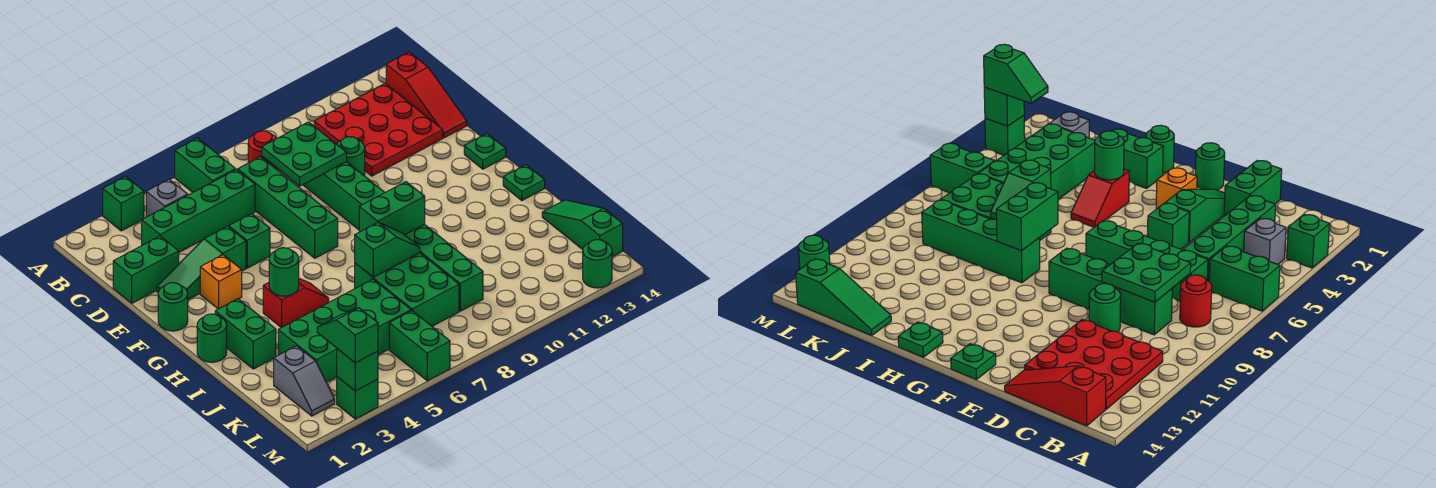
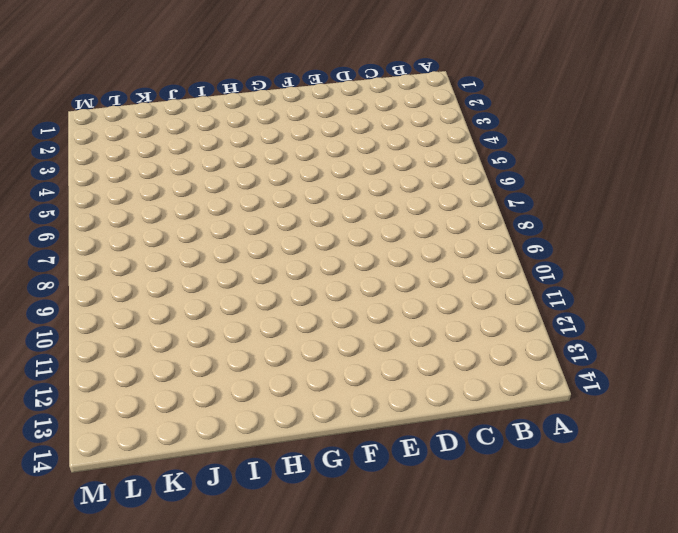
none -> green brick A3 level 1
none -> green brick A6:B6 level 1
none -> grey brick B4 level 1
none -> red round brick B8 level 1

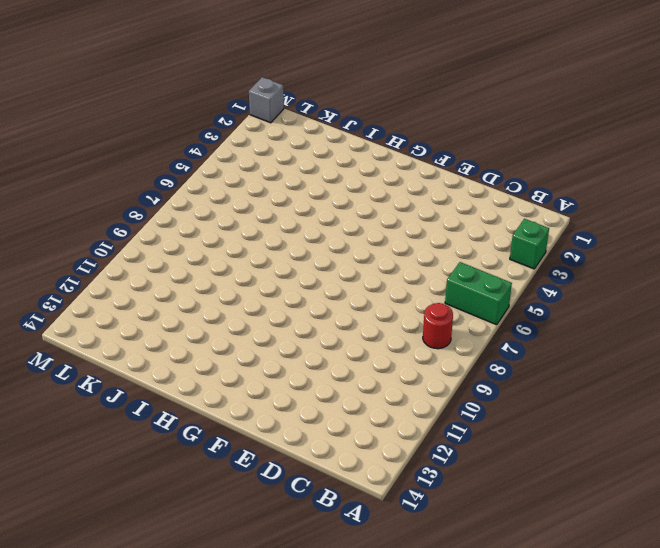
grey brick M1 level 1 -> grey brick B4 level 1
none -> red plate B11:D13 level 1
none -> red slope B14:D14 level 1 top B
none -> green brick C3:C6 level 1
none -> green brick C7:F7 level 1

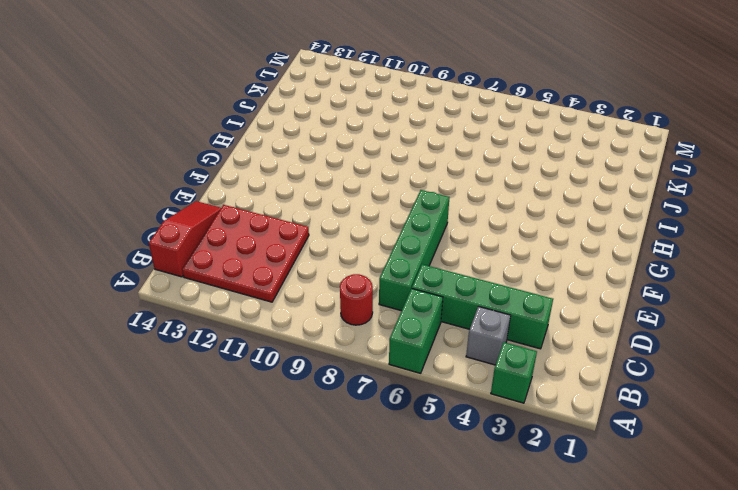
none -> green brick C9:F9 level 1
none -> green brick D1:D2 level 1
none -> green round brick D10 level 1
none -> green slope E2:E4 level 1 top 4

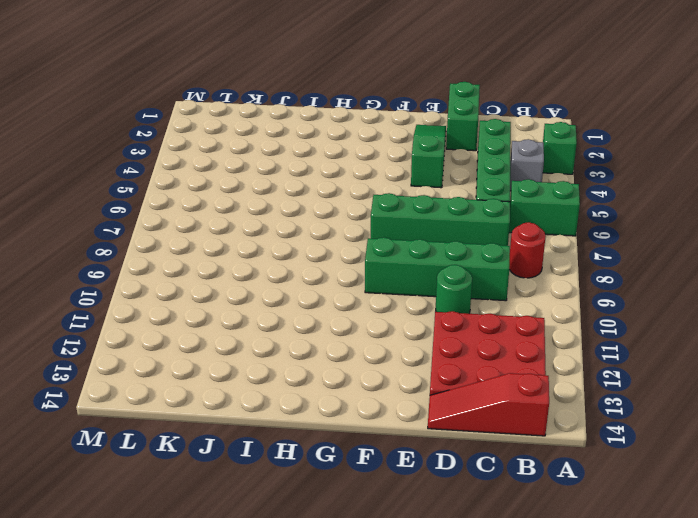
none -> green brick E5 level 1
none -> green round brick F1 level 1
none -> orange brick F3 level 1
none -> green plate F14 level 1

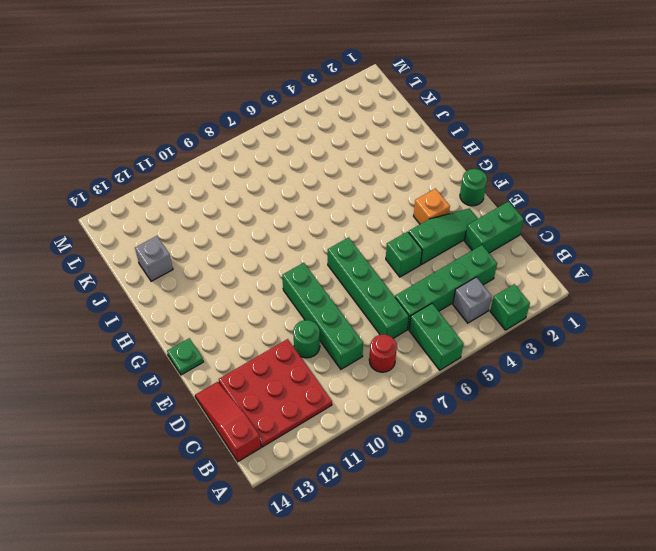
grey brick J13 level 1 -> none
none -> green round brick H1 level 1
none -> green brick H2:I2 level 1
none -> red slope H4:H5 level 1 top 4
none -> green brick H9:K9 level 1

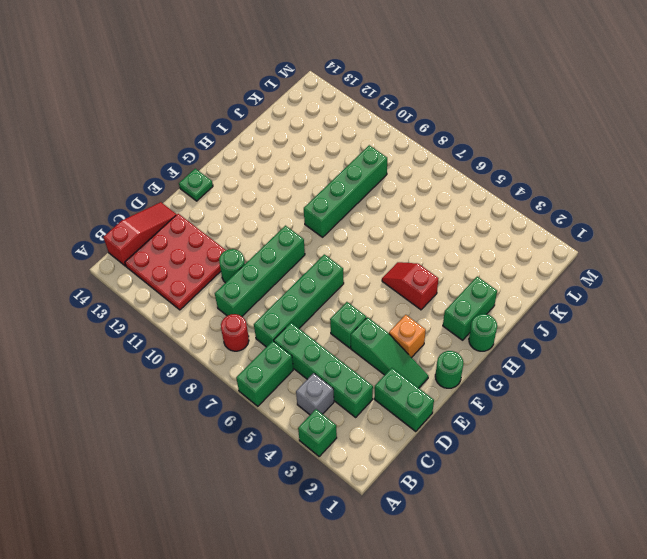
none -> green plate H14 level 1
none -> green brick I7:K8 level 1
none -> green brick J3:K6 level 1
none -> green slope J14:L14 level 1 top L

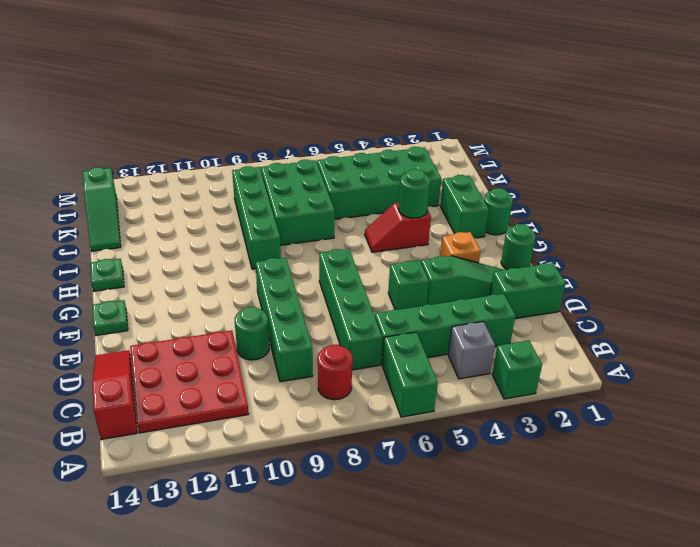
none -> grey slope K2:L2 level 1 top K
none -> green brick L6:M6 level 1
none -> green brick M3 level 1
none -> green round brick M13 level 1

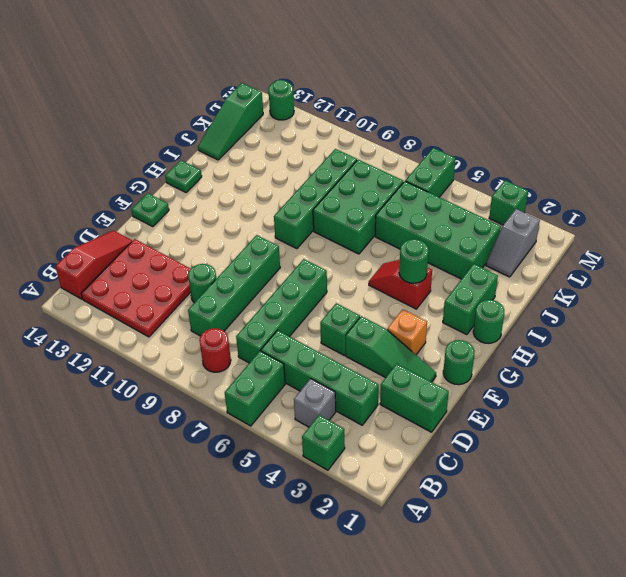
grey slope K2:L2 level 1 top L -> grey slope K2:L2 level 1 top K
none -> green plate C8:D9 level 2
none -> green brick H8:H9 level 2
none -> green slope I7:I8 level 2 top 7
none -> green brick M3 level 2

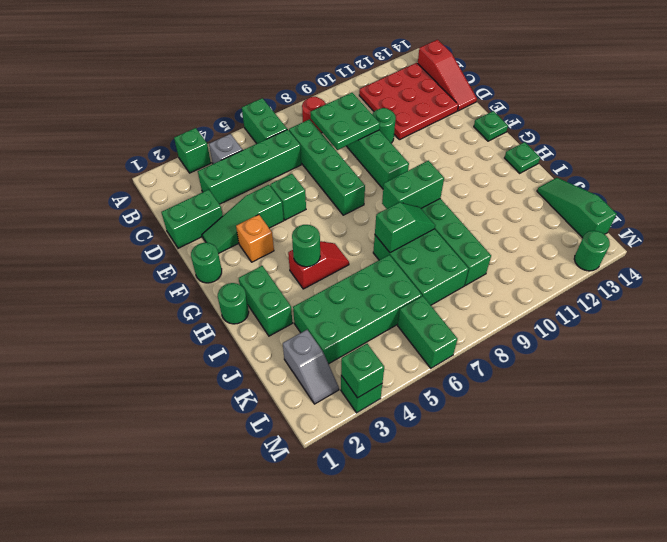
none -> green slope L3:M3 level 3 top M

